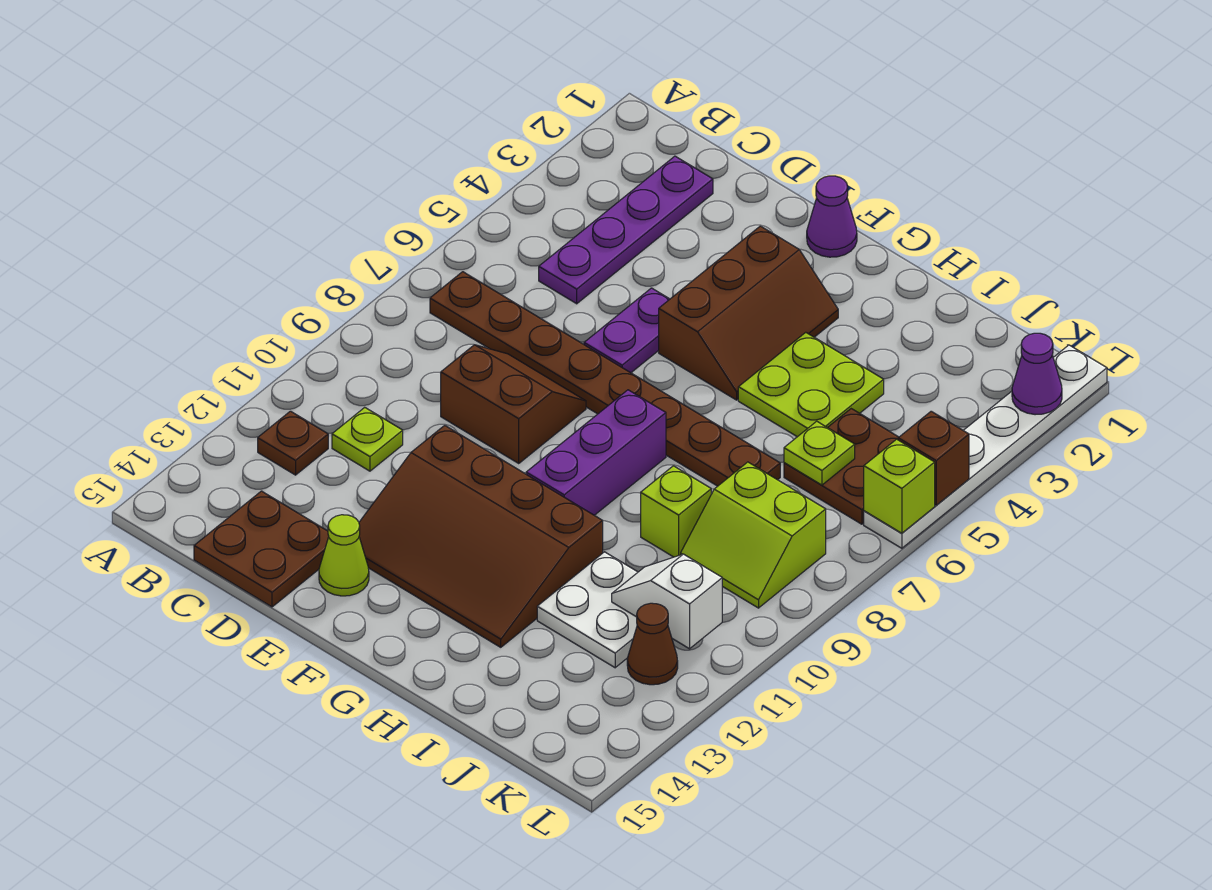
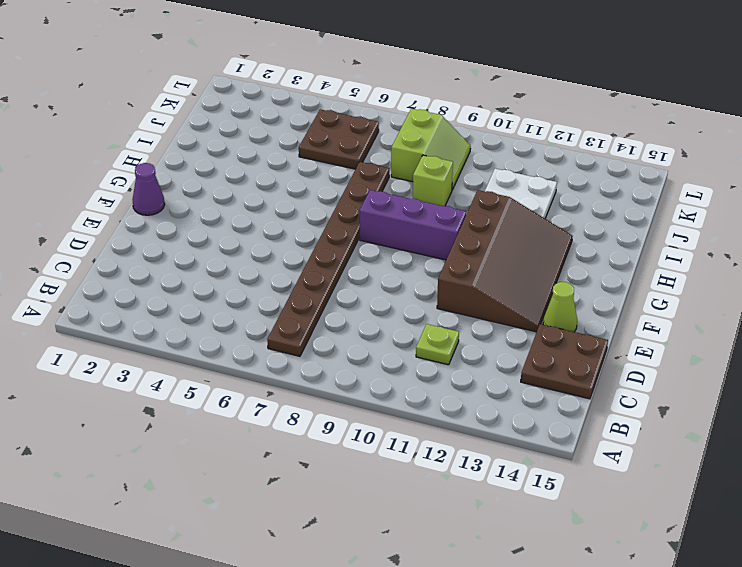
none -> brown plate B12 level 1
none -> purple plate C2:C5 level 1
none -> brown slope D8:E9 level 1 top 9

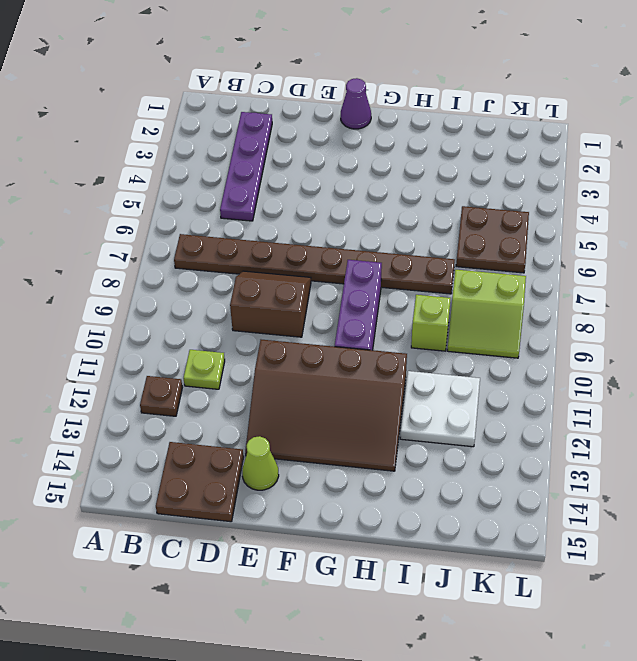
none -> purple plate E5:E6 level 1
none -> brown slope F3:G5 level 1 top F
none -> lime plate H4:I5 level 1

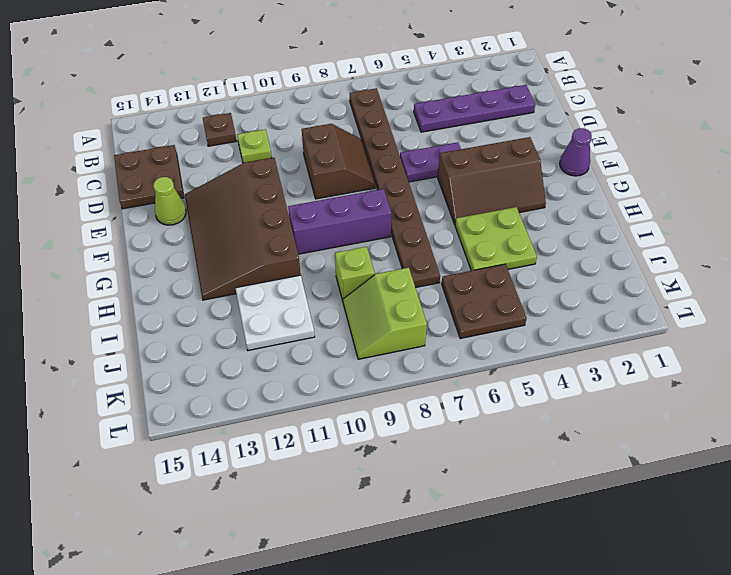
none -> brown cone K12 level 1
none -> white plate L1:L6 level 1
none -> lime plate J6 level 2

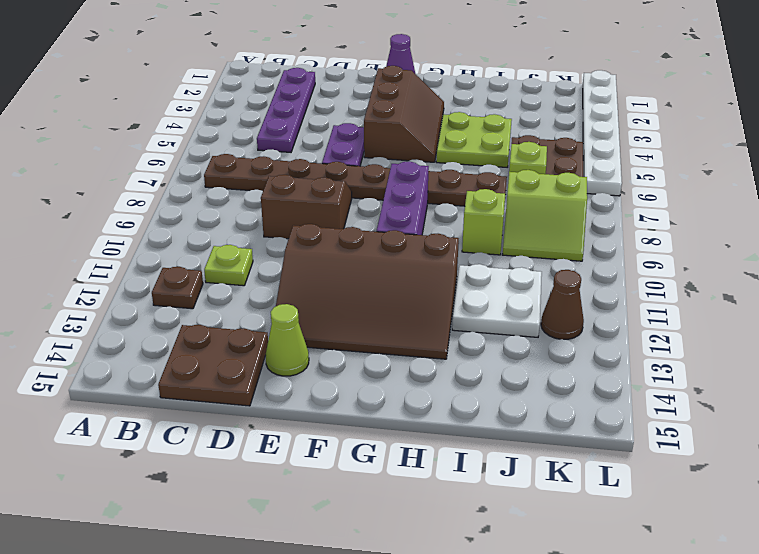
none -> white slope J11:K11 level 2 top K
none -> purple cone L2 level 2
none -> brown brick L5 level 2

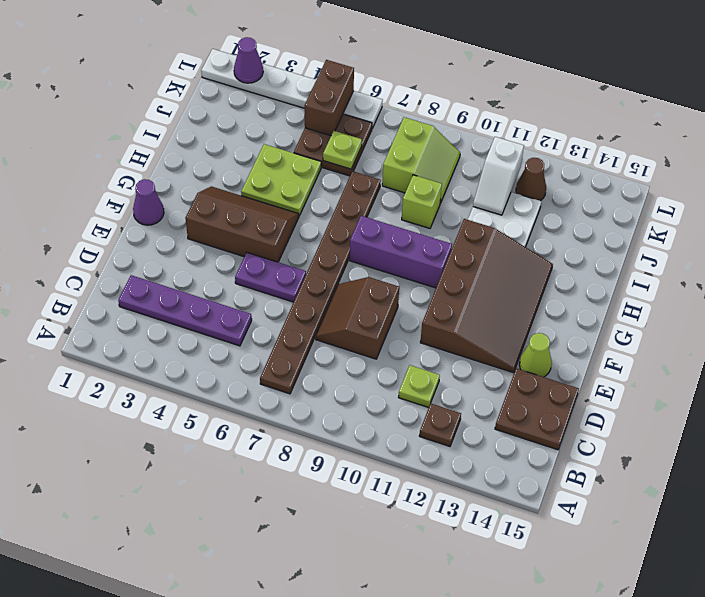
brown brick K5:L5 level 2 -> brown brick L5 level 2
none -> lime brick L6 level 2

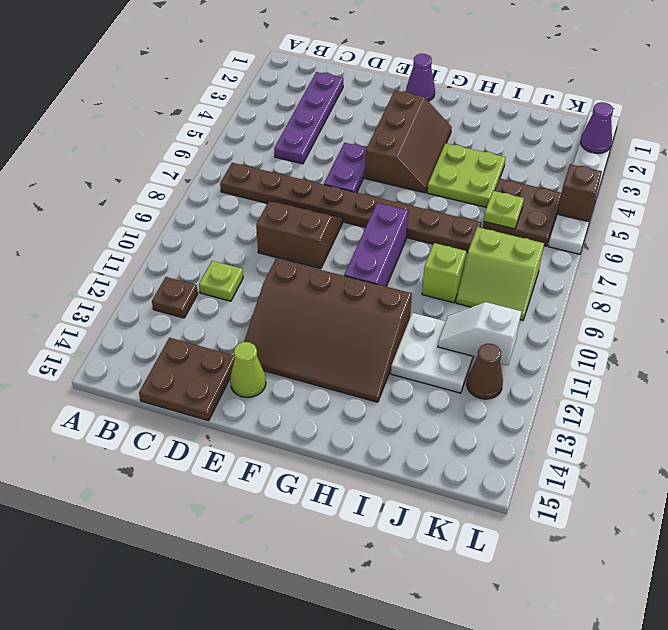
none -> lime brick L6 level 2

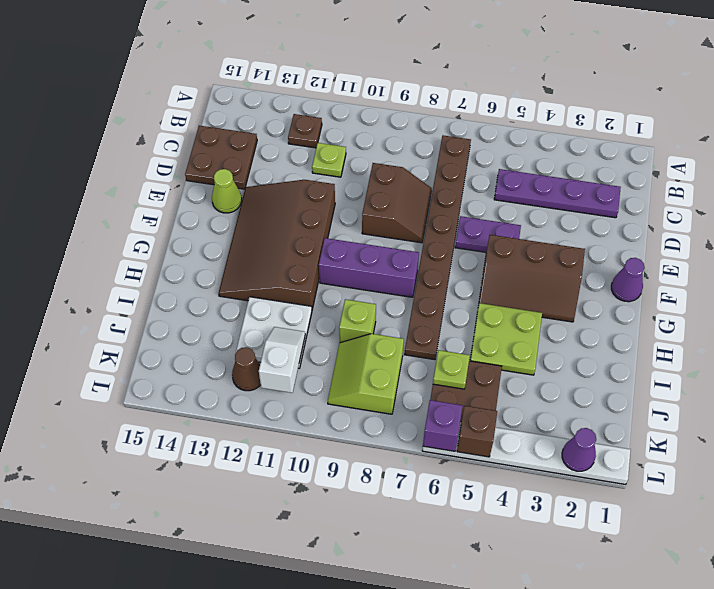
purple brick L6 level 2 -> lime brick L6 level 2

